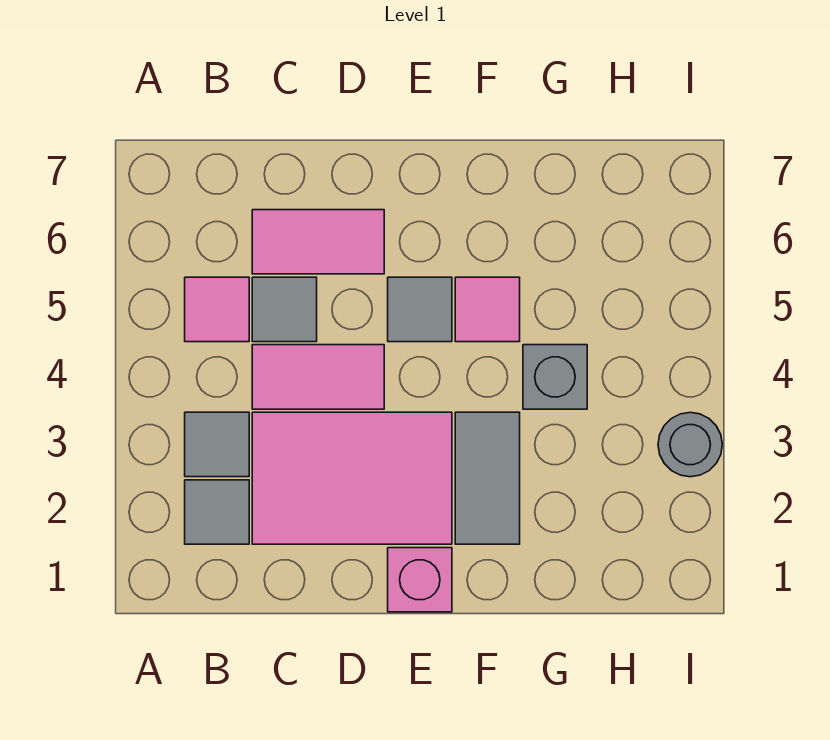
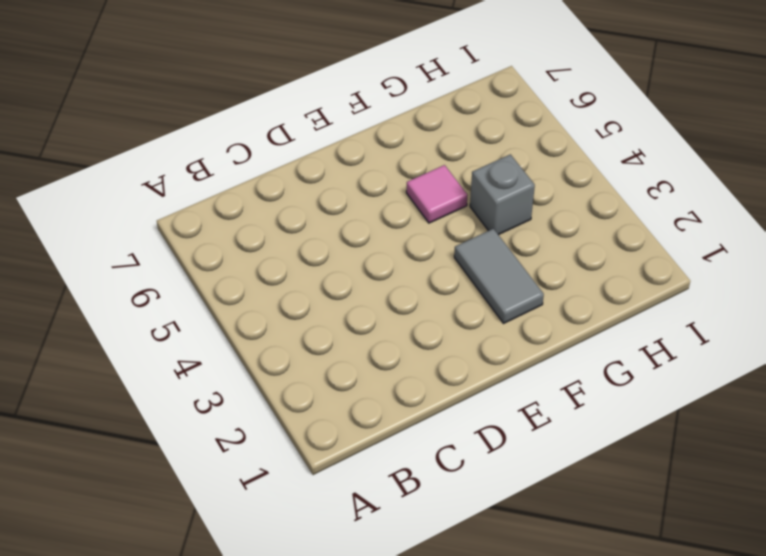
none -> grey tile B2 level 1
none -> grey tile B3 level 1
none -> pink tile B5 level 1

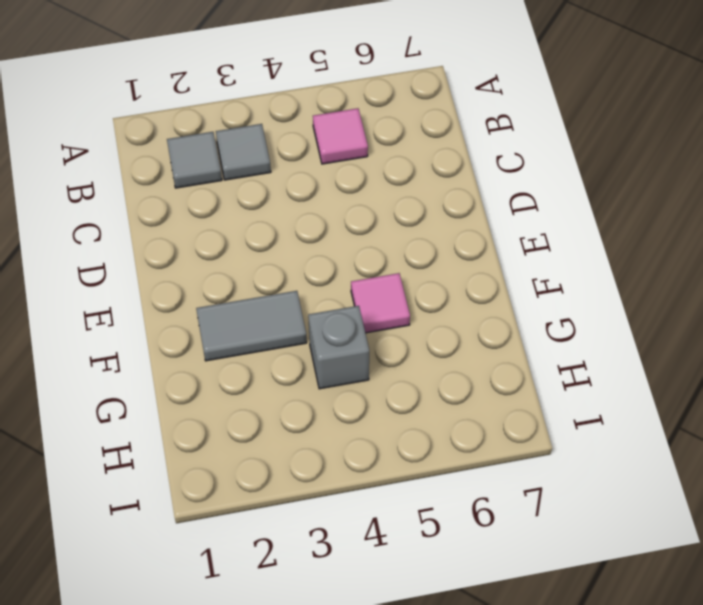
none -> pink tile C2:E3 level 1
none -> pink tile C4:D4 level 1
none -> grey tile C5 level 1

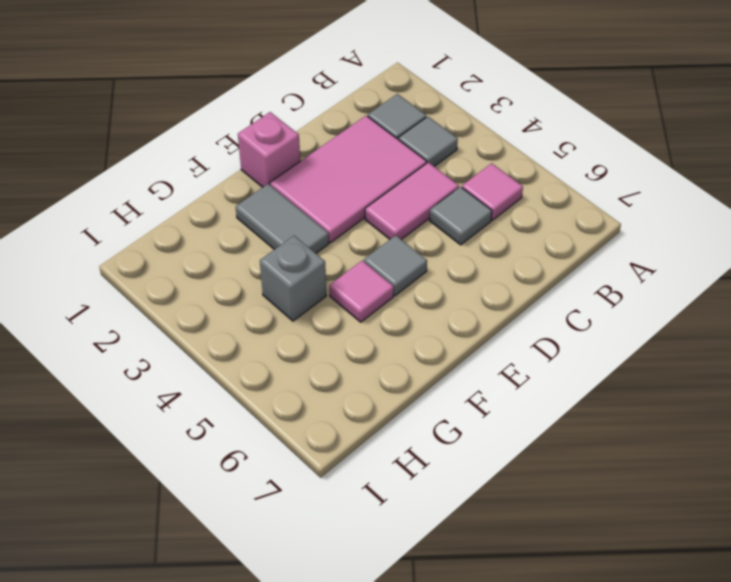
none -> pink tile C6:D6 level 1
none -> grey round brick I3 level 1

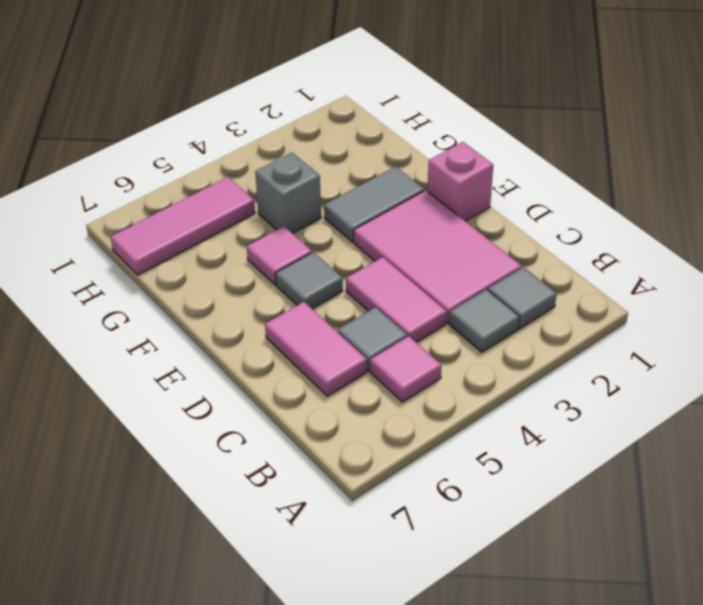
pink tile H5:H7 level 1 -> none
none -> grey round brick I3 level 1

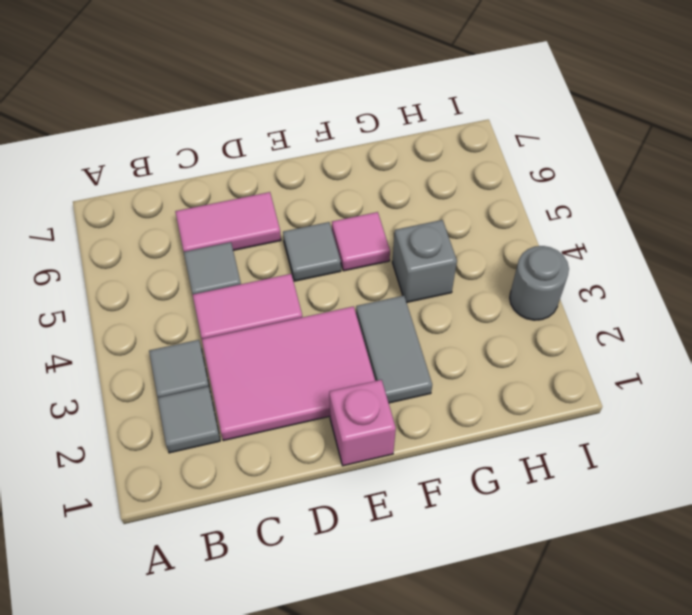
none -> pink tile B5 level 1

